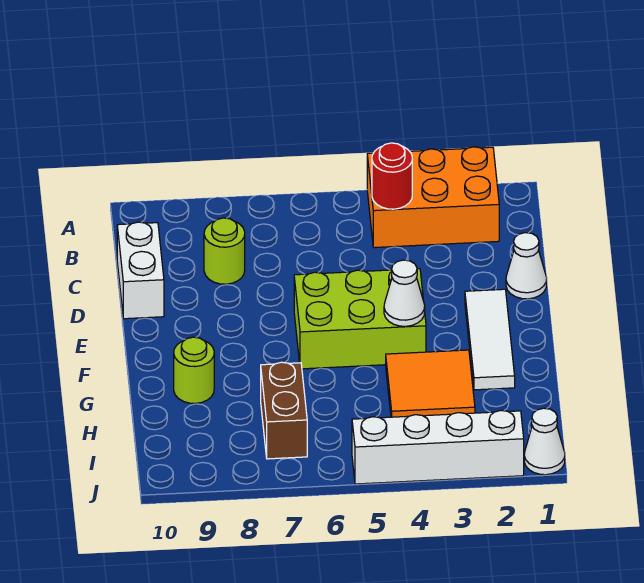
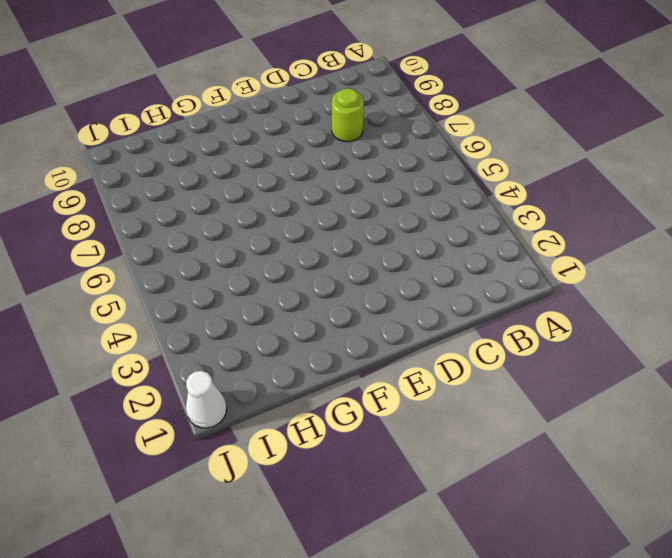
none -> orange brick A2:B4 level 1
none -> white brick C10:D10 level 1
none -> white cone D1 level 1

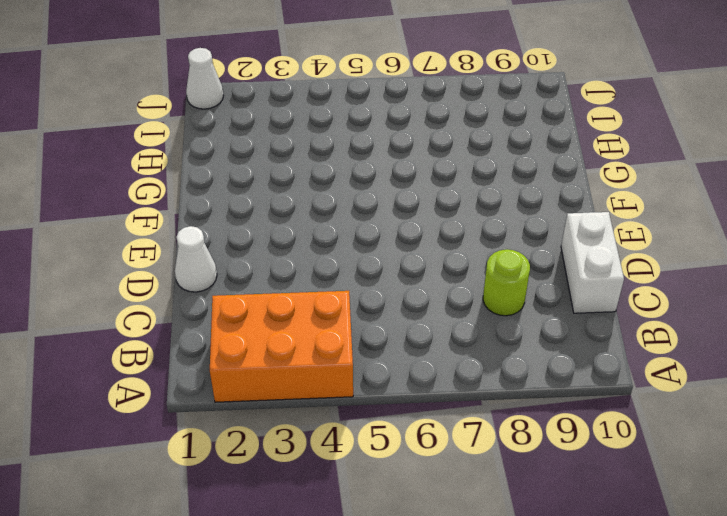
none -> white tile E2:G2 level 1
none -> lime brick E4:F6 level 1
none -> orange tile G3:H4 level 1

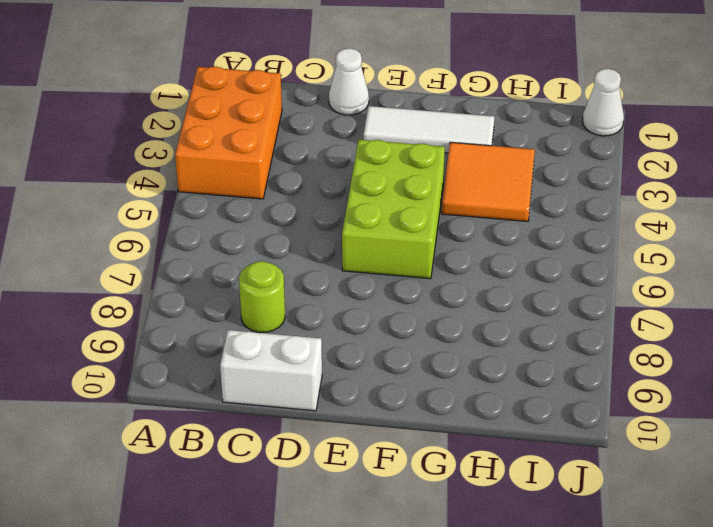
none -> lime round brick G9 level 1
none -> brown brick H7:I7 level 1
none -> white brick J2:J5 level 1

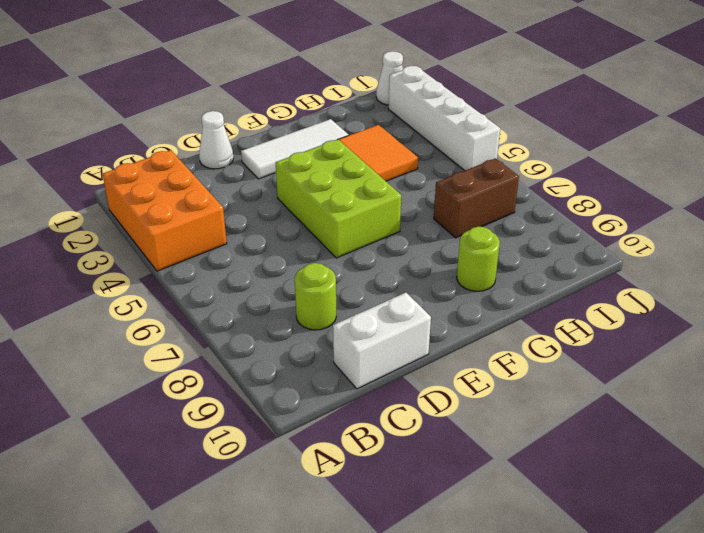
none -> red round brick B4 level 2
none -> white cone F4 level 2

